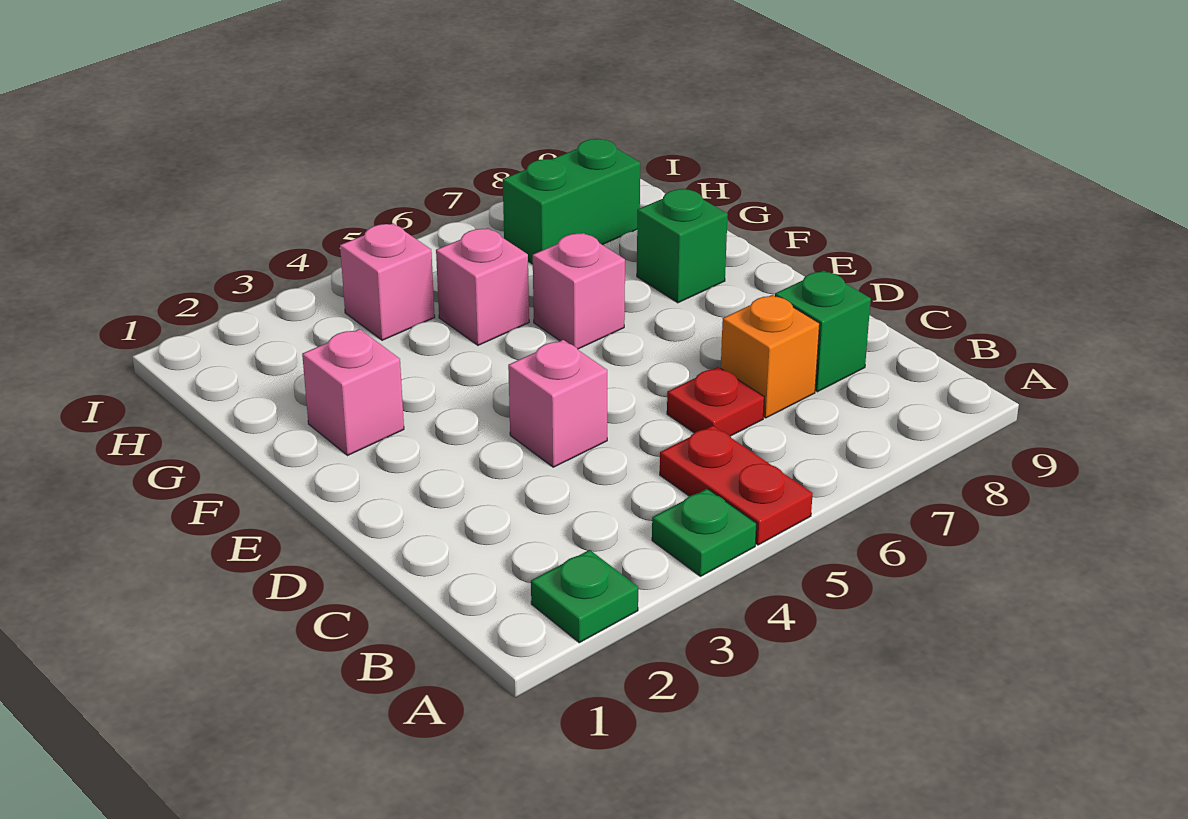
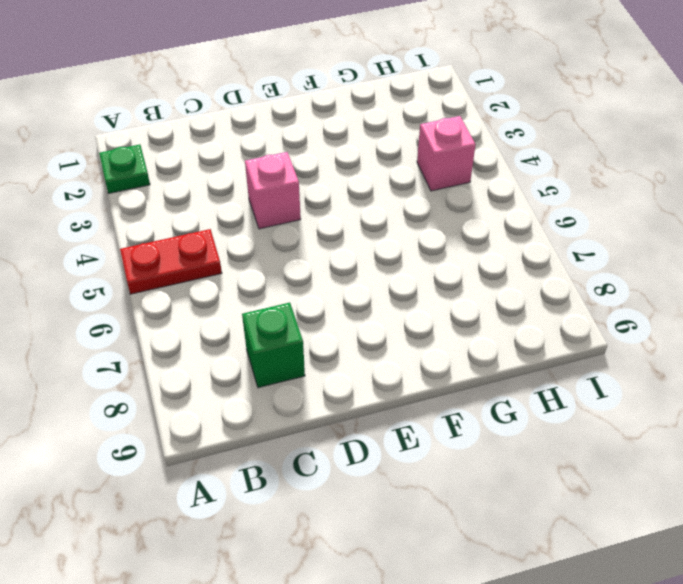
none -> green plate A4 level 1
none -> red plate C6 level 1
none -> orange brick C7 level 1

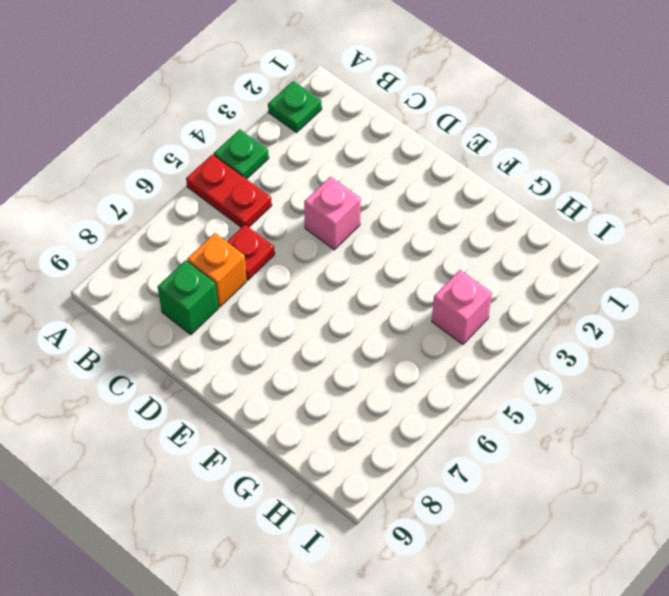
none -> pink brick F2 level 1
none -> pink brick F6 level 1
none -> green brick F8 level 1

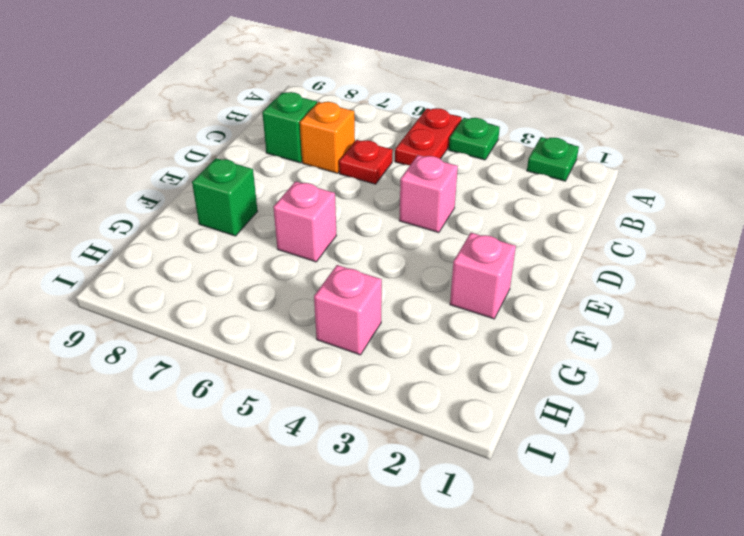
none -> pink brick G5 level 1
none -> green brick H7:H8 level 1

